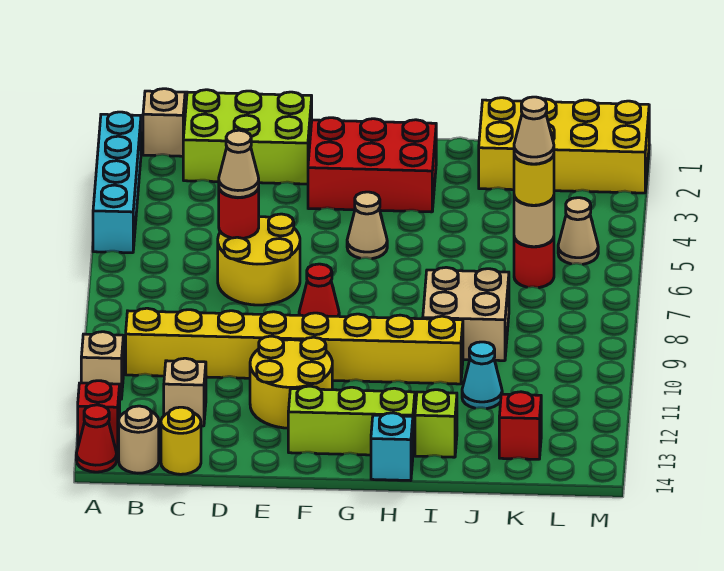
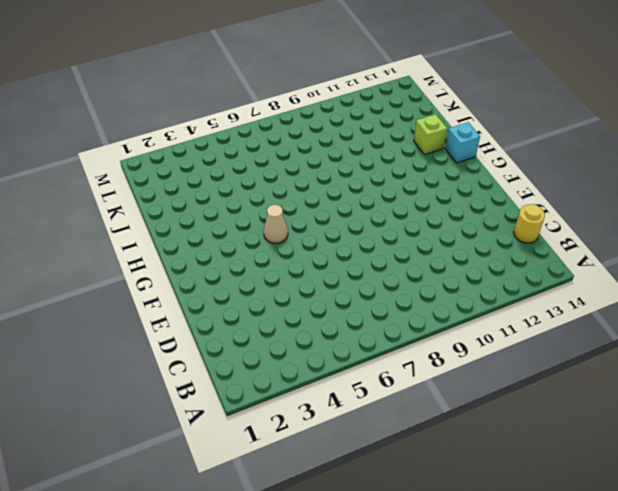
none -> cyan brick A2:A5 level 1
none -> tan brick A11 level 1
none -> red brick A13 level 1

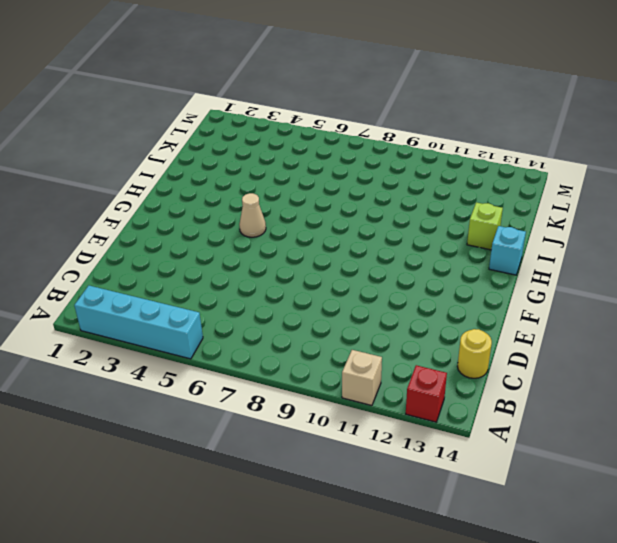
none -> red cone A14 level 1
none -> tan brick B1 level 1
none -> yellow brick B10:I10 level 1

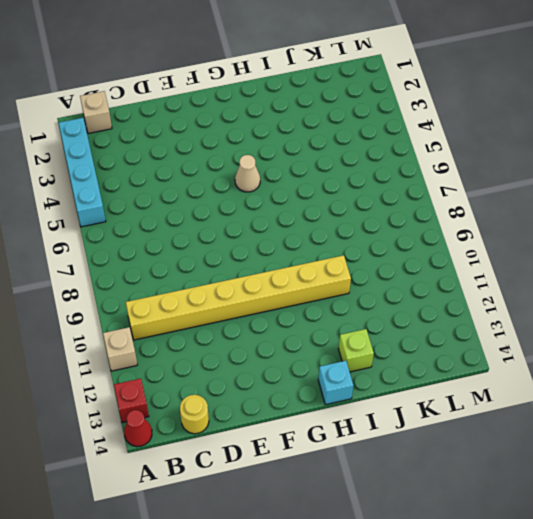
none -> tan round brick B14 level 1
none -> lime brick C1:E2 level 1
none -> tan brick C12 level 1

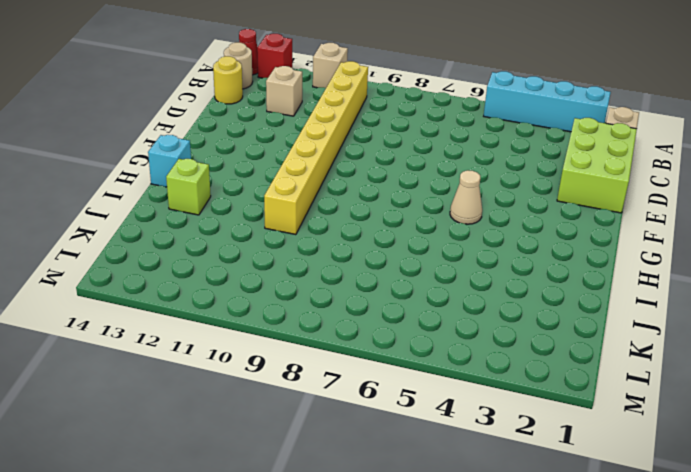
none -> yellow round brick D6:E7 level 1
none -> yellow round brick E11:F12 level 1
none -> red brick F2:H3 level 1

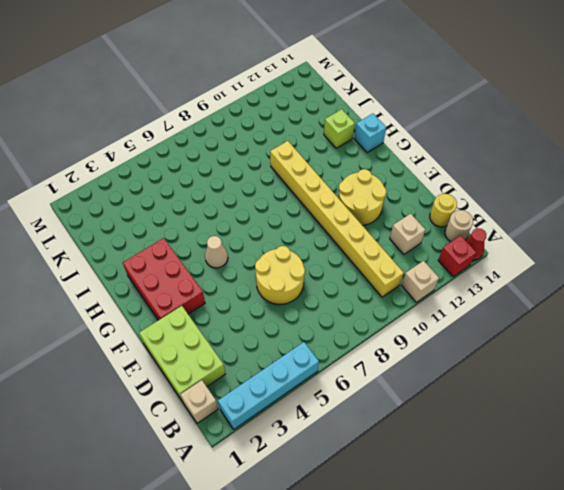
none -> red cone F8 level 1
none -> lime brick F13:H13 level 1
none -> tan brick I8:J9 level 1

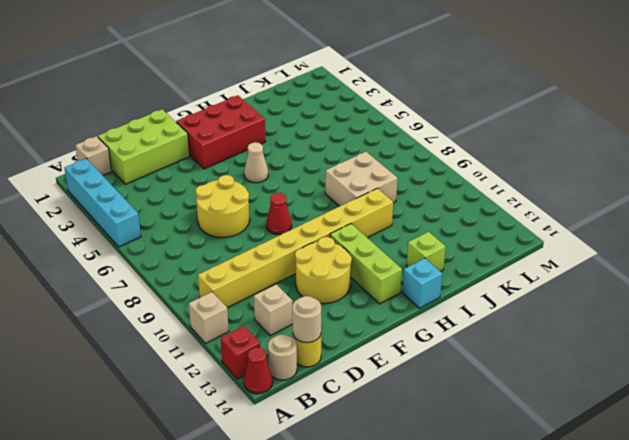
tan round brick C14 level 2 -> tan round brick K6 level 2
lime brick G11:G13 level 1 -> lime brick F13:H13 level 1
none -> yellow brick J1:M2 level 1
none -> cyan cone J11 level 1
none -> red round brick K6 level 1

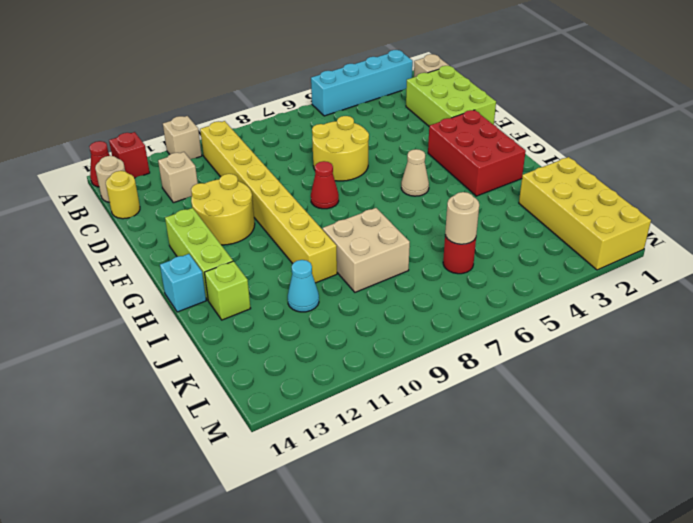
none -> red brick K13 level 1
none -> tan cone L5 level 1
none -> red round brick D6 level 2

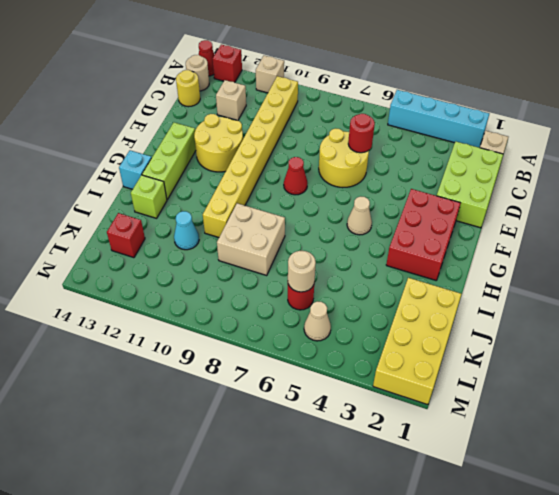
none -> tan cone D6 level 3
none -> yellow round brick K6 level 3
none -> tan cone K6 level 4

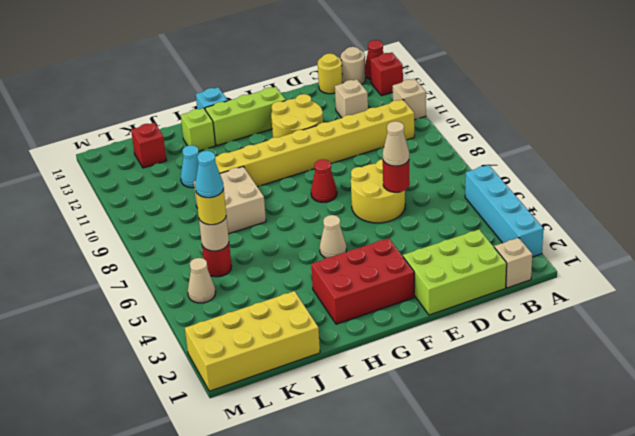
cyan cone K6 level 4 -> tan cone K6 level 4

